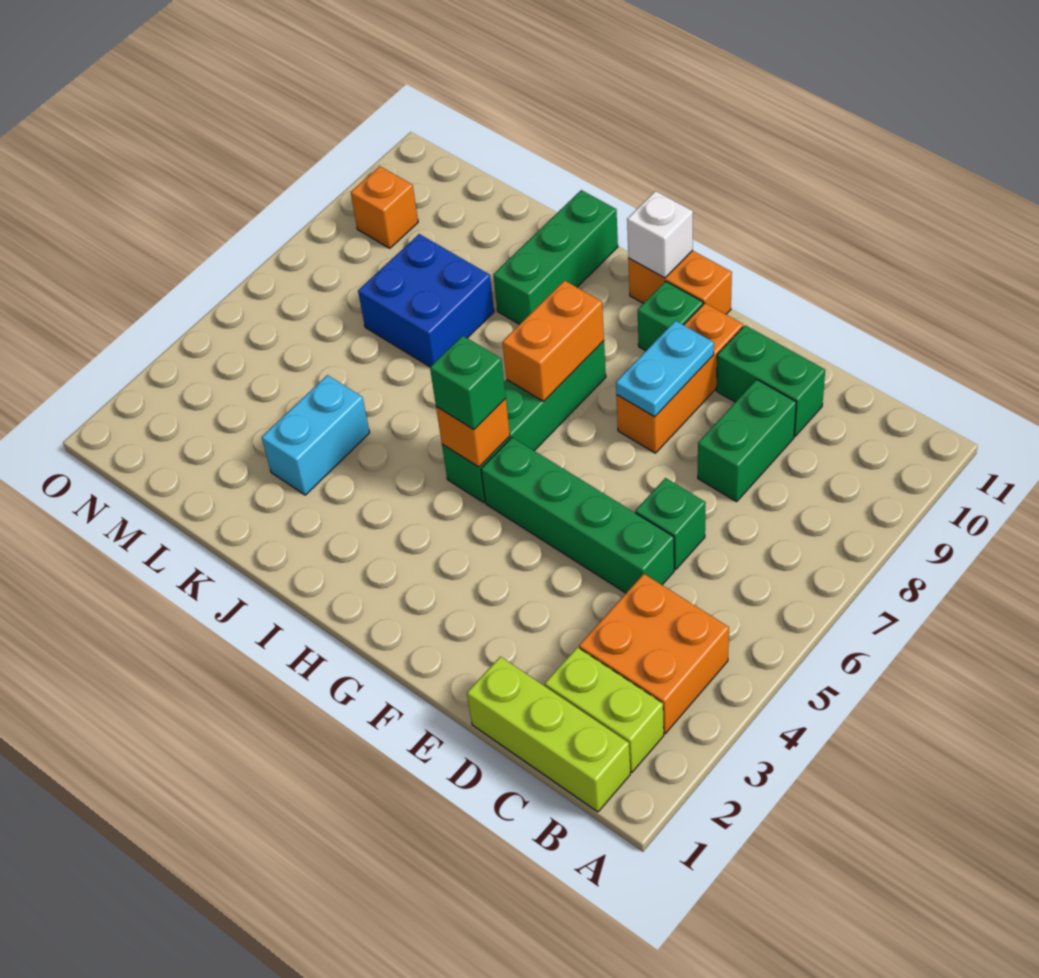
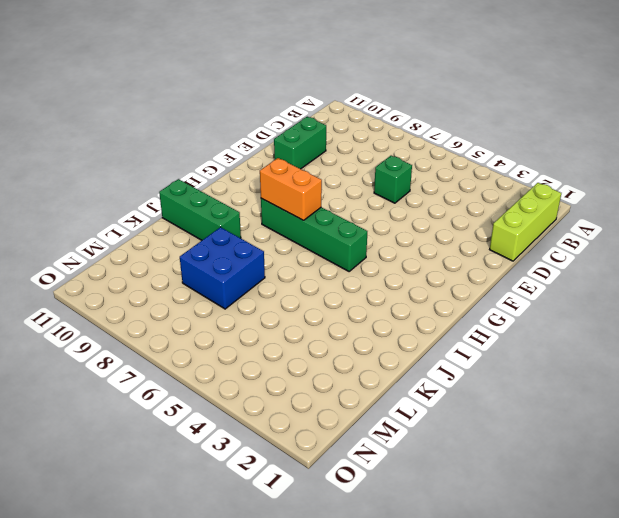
none -> lime brick B2:C2 level 1
none -> orange brick B3:C4 level 1
none -> green brick D5:G5 level 1

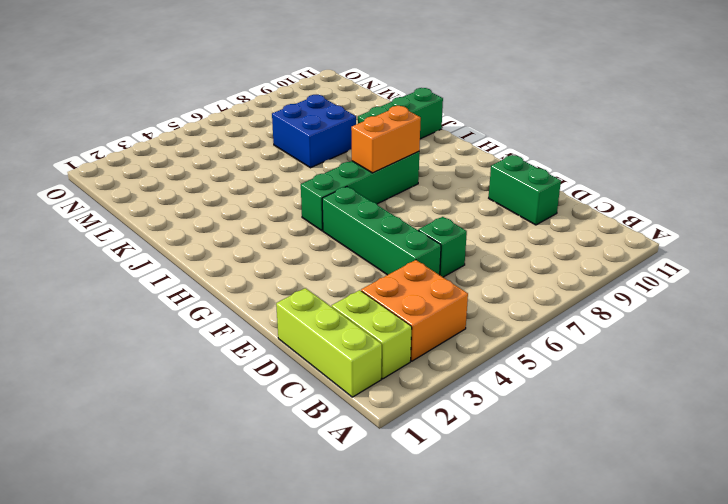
none -> green brick D8:D9 level 1
none -> orange brick F8:F10 level 1
none -> green brick G10 level 1

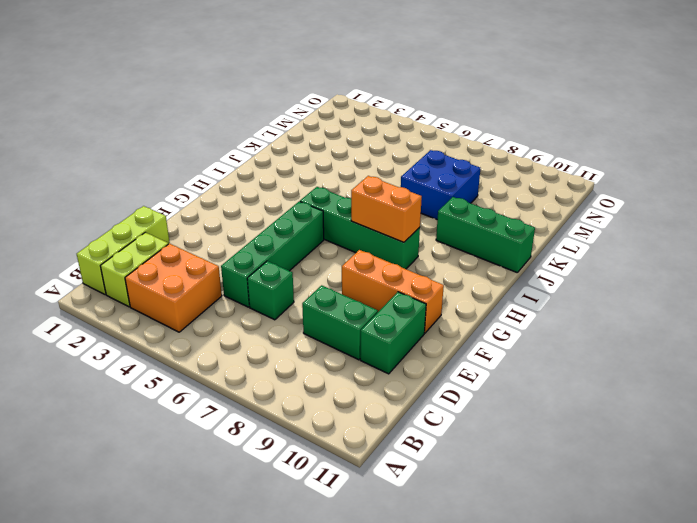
none -> green brick G10 level 1
none -> orange brick G11:H11 level 1
none -> cyan brick K3:K4 level 1

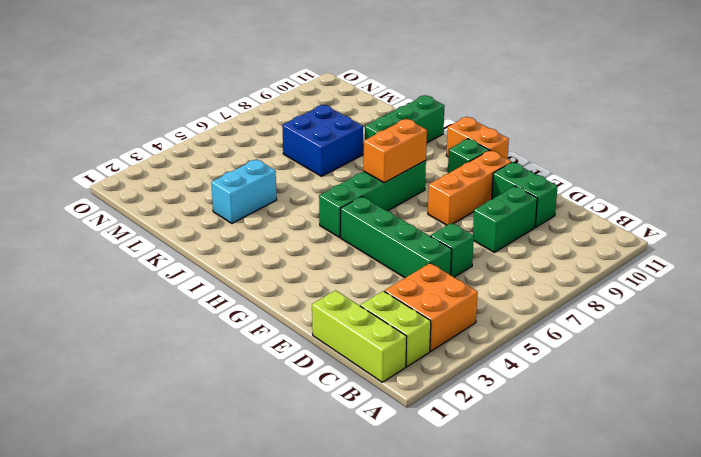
none -> orange brick N9 level 1
none -> cyan plate F8:F9 level 2
none -> orange brick H5 level 2

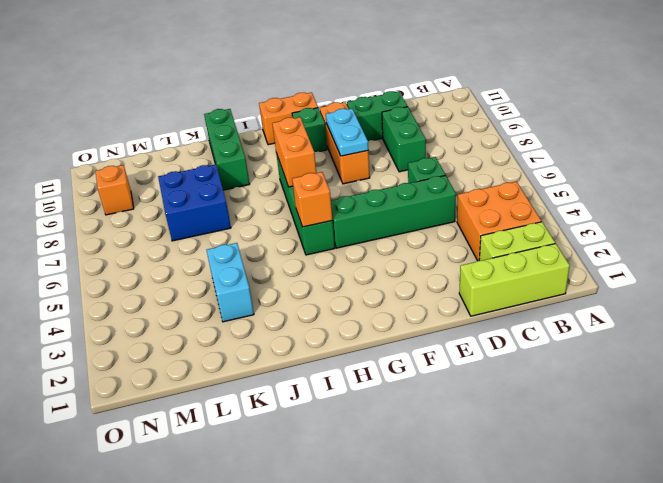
none -> white brick H11 level 2
none -> green brick H5 level 3

